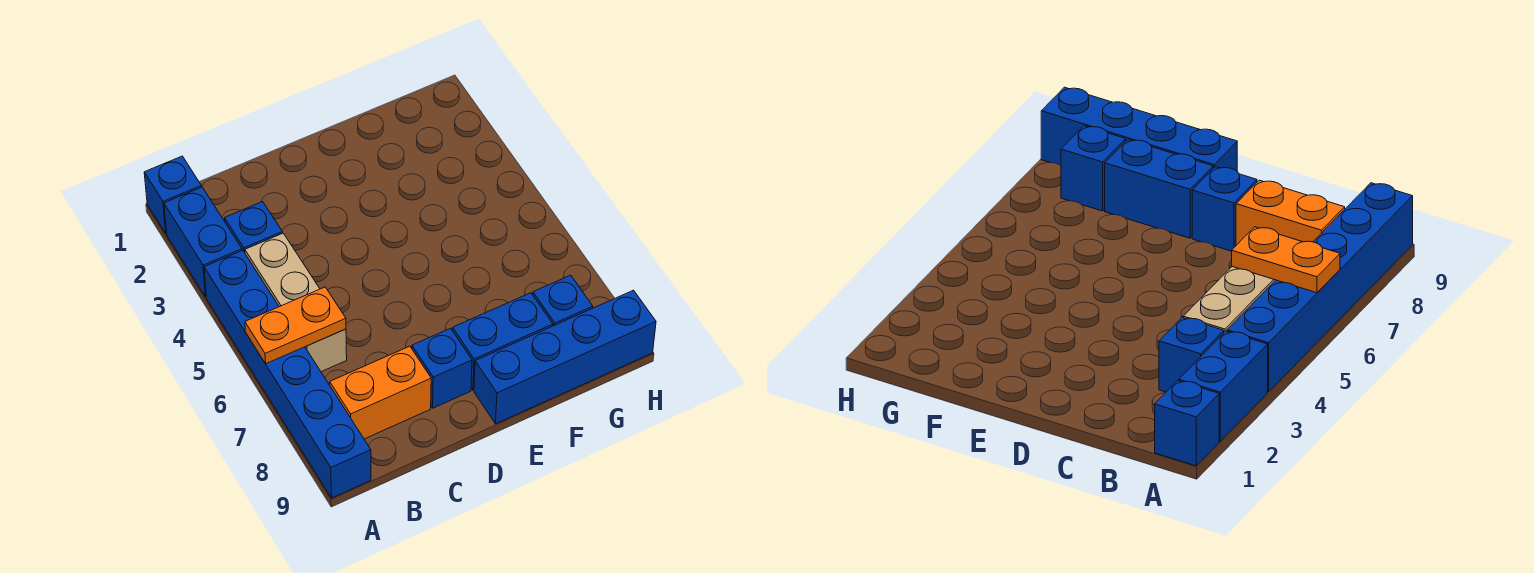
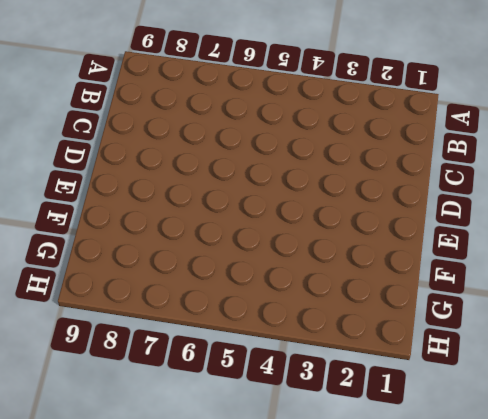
none -> blue brick A1 level 1
none -> blue brick A2:A3 level 1

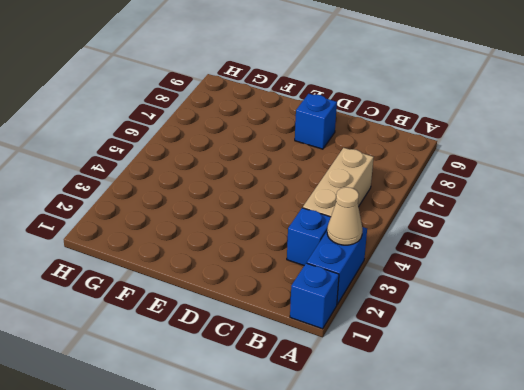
tan cone A3 level 2 -> none
none -> blue brick A4:A9 level 1
none -> orange brick B8:C8 level 1

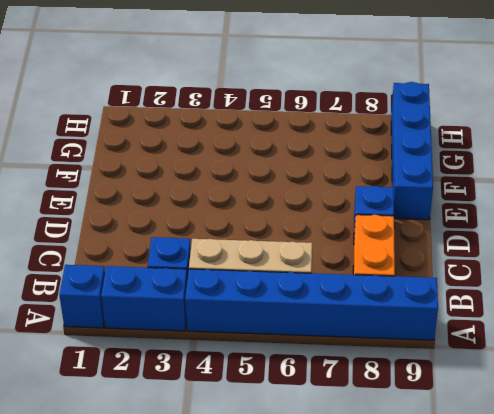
none -> blue brick E8:F8 level 1
none -> blue brick G8 level 1

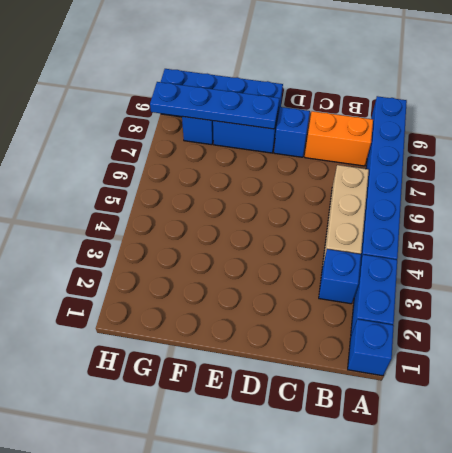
blue plate E8:H8 level 2 -> none
none -> orange plate A6:B6 level 2

